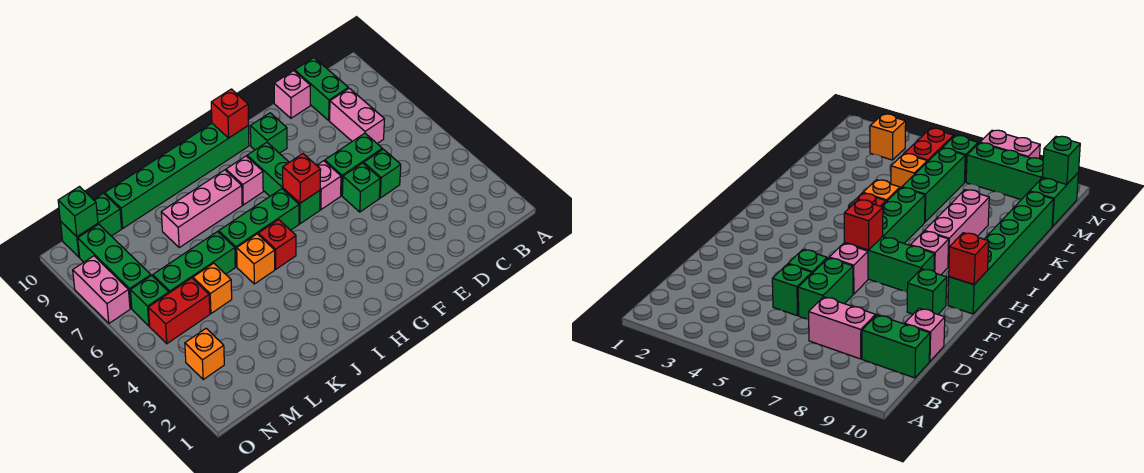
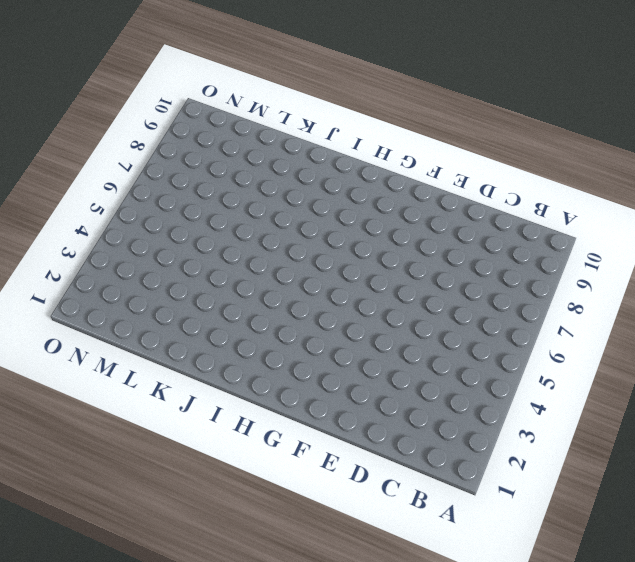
none -> pink brick C7:C8 level 1
none -> green brick C9:C10 level 1
none -> green brick D5 level 1

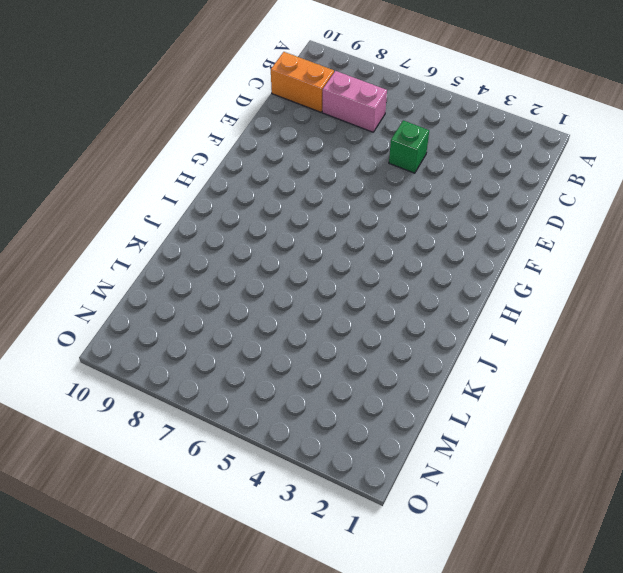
orange brick C9:C10 level 1 -> green brick C9:C10 level 1
none -> green brick D6:E6 level 1
none -> pink brick D10 level 1
none -> green brick E5 level 1

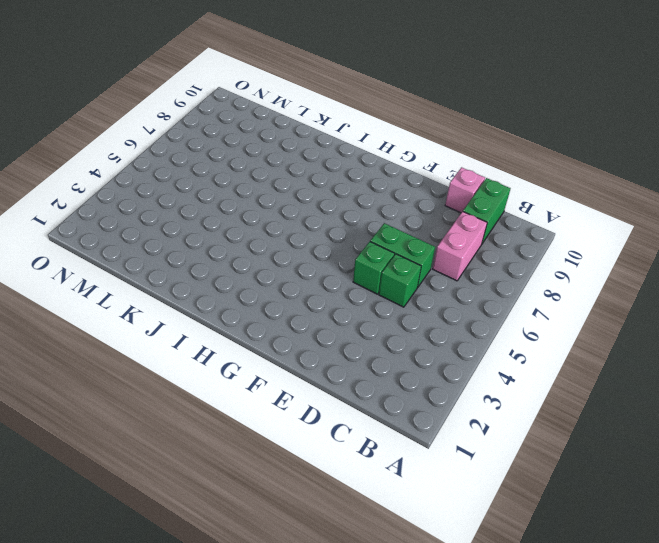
none -> pink brick F6 level 1
none -> green brick F9 level 1
none -> green brick G6:G8 level 1

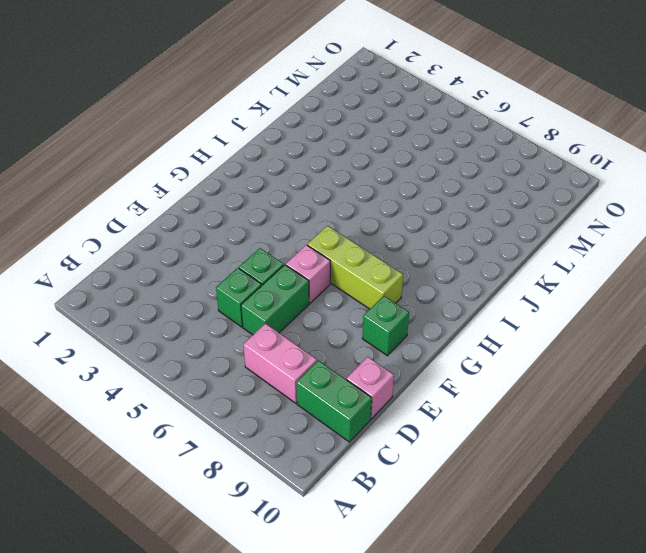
lime brick G6:G8 level 1 -> green brick G6:G8 level 1
none -> green brick G10:L10 level 1
none -> green brick H6:J6 level 1
none -> pink brick H8 level 1

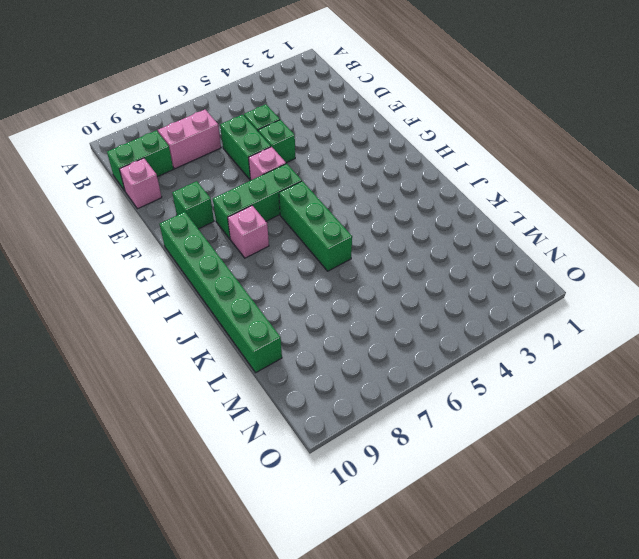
none -> red brick I5 level 1
none -> pink brick I8:K8 level 1
none -> orange brick J5 level 1

